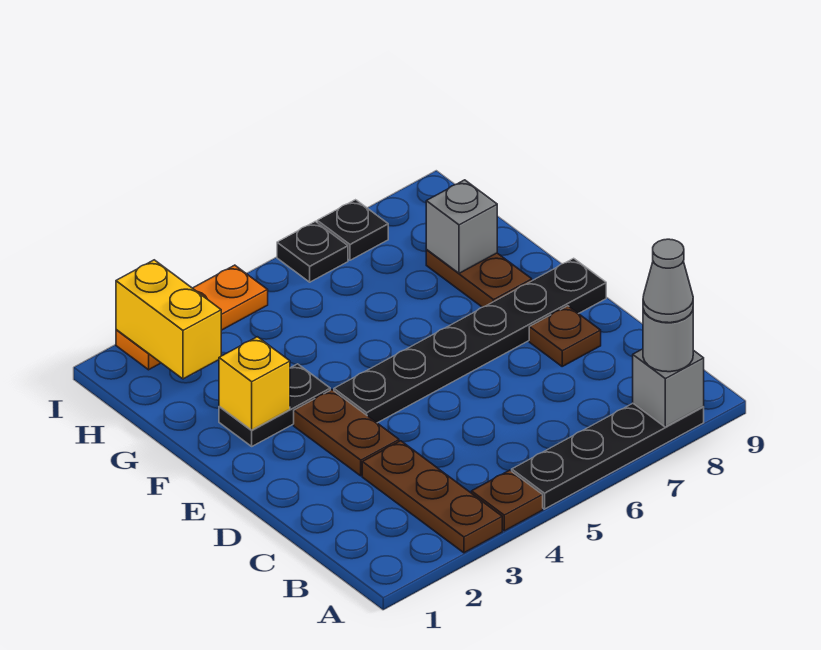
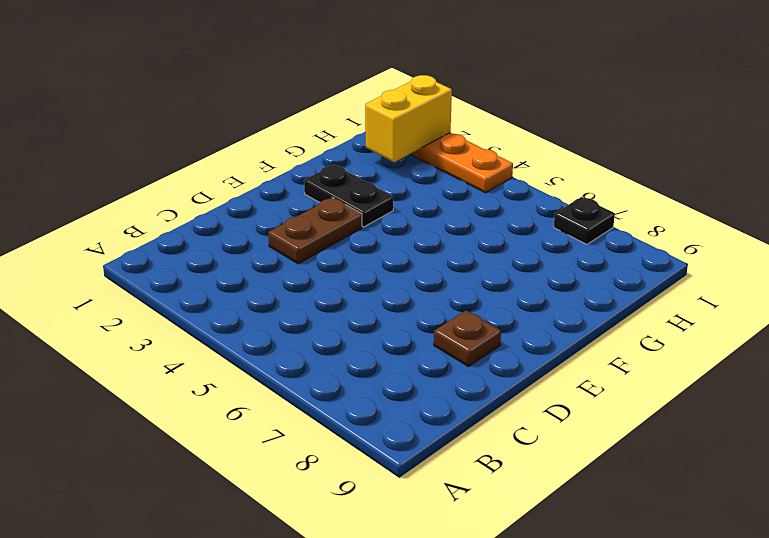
none -> brown plate A3:C3 level 1
none -> brown plate A4 level 1
none -> black plate A5:A8 level 1

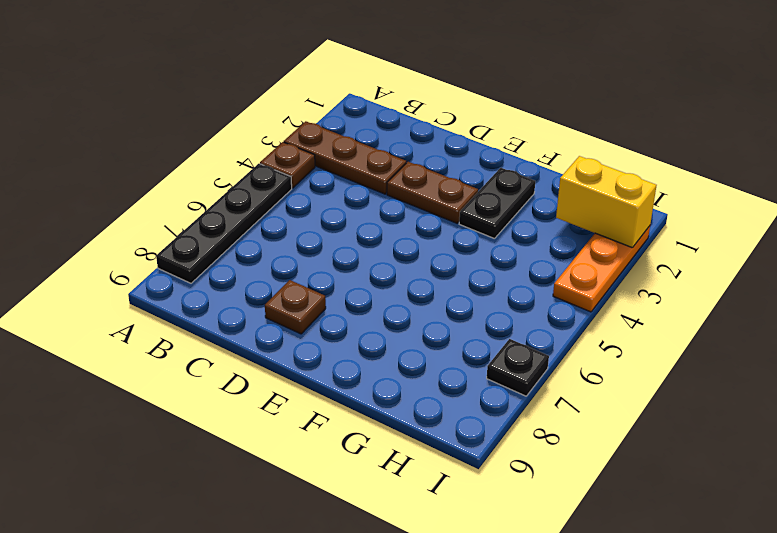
none -> black plate E4:E9 level 1
none -> brown plate F8:G8 level 1
none -> black plate I6 level 1

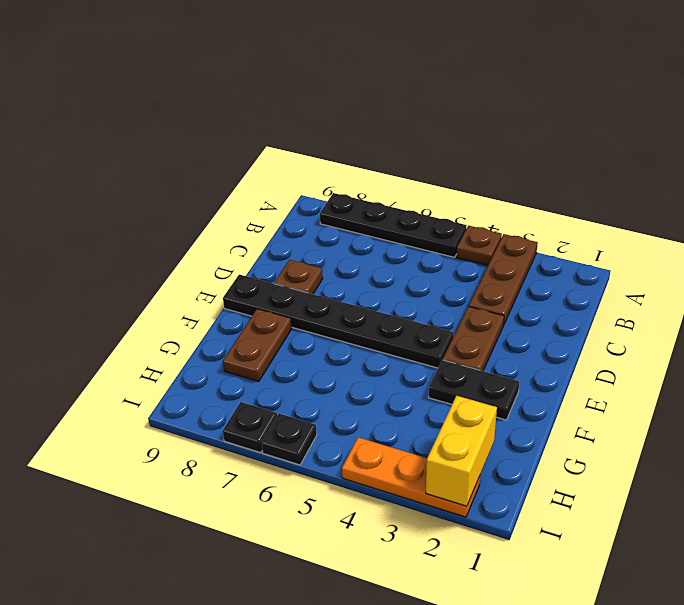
none -> grey brick A8 level 2
none -> yellow brick F2 level 2
none -> grey brick G8 level 2

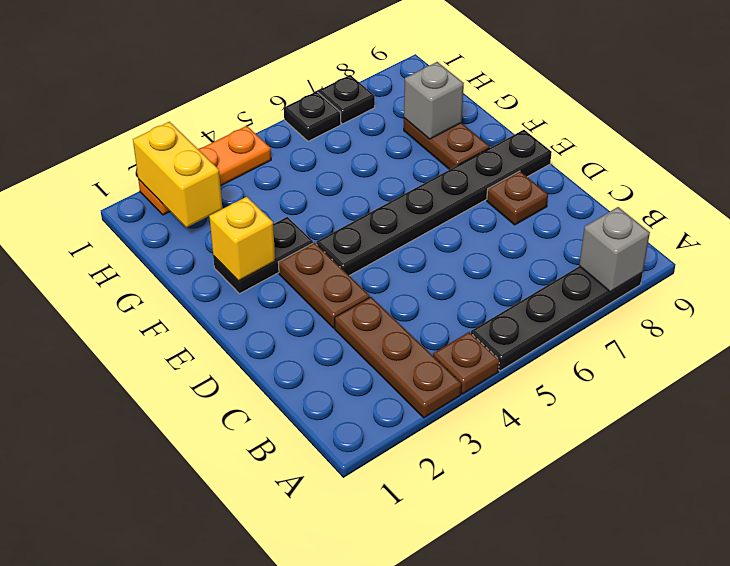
none -> grey round brick A8 level 3
none -> grey cone A8 level 4

